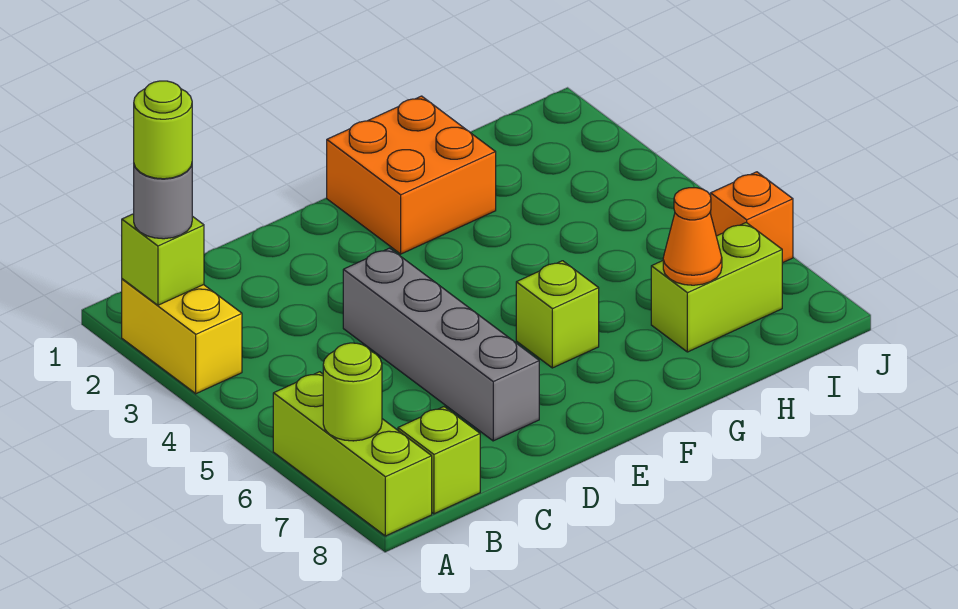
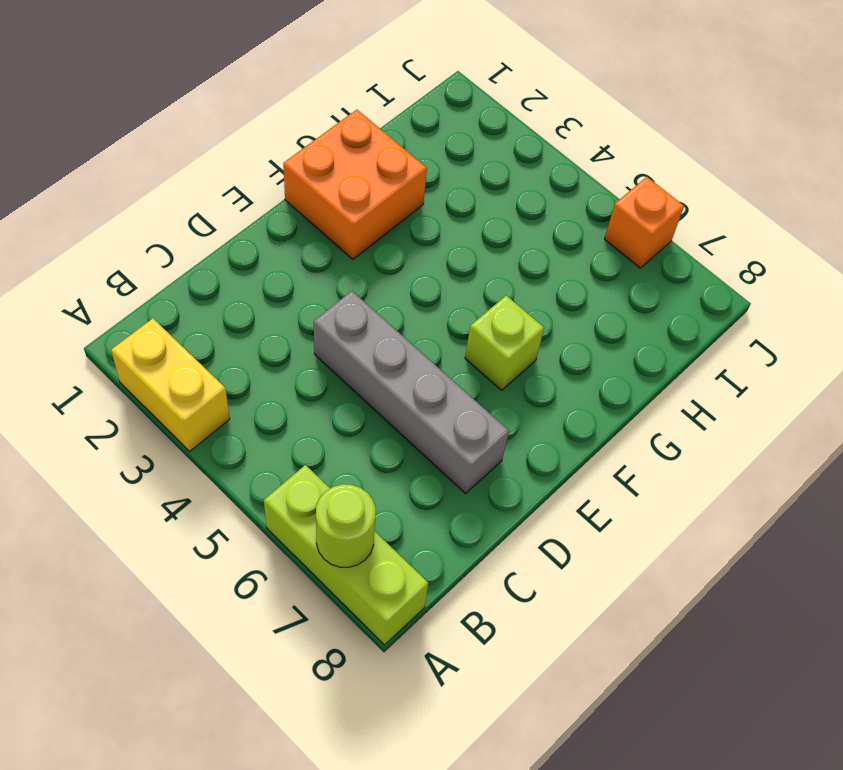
none -> lime brick B8 level 1
none -> lime brick H7:I7 level 1
none -> lime brick A2 level 2

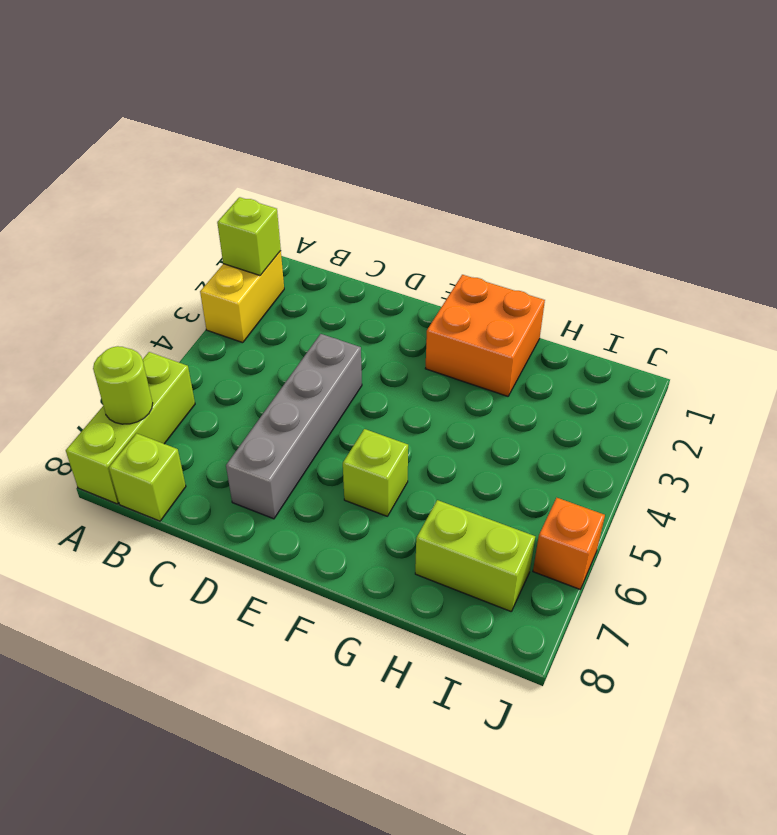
none -> orange cone H7 level 2
none -> grey round brick A2 level 3
none -> lime round brick A2 level 4

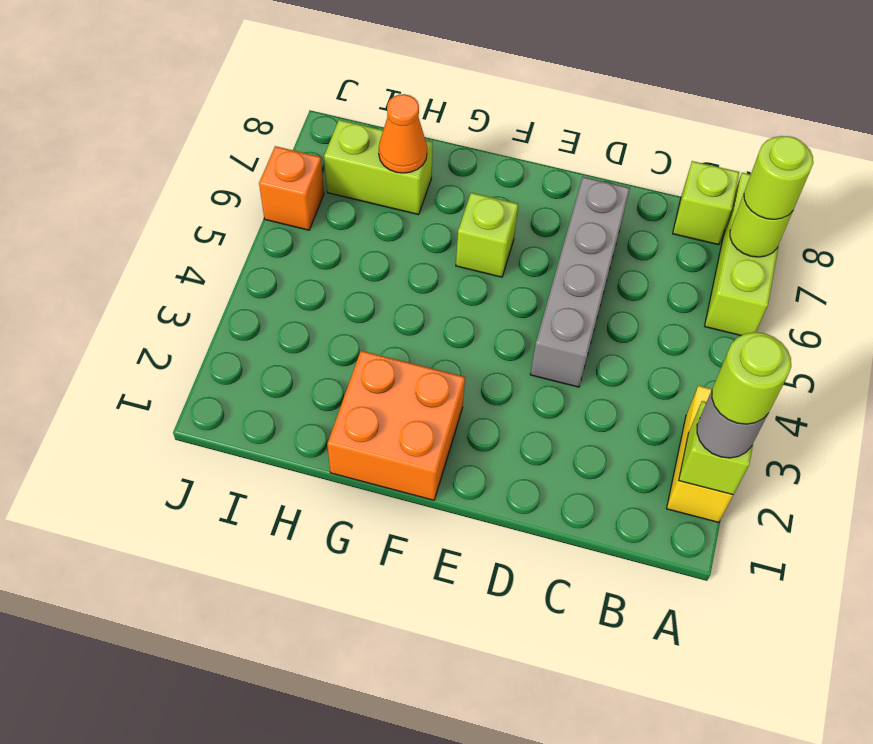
lime round brick A7 level 3 -> none

